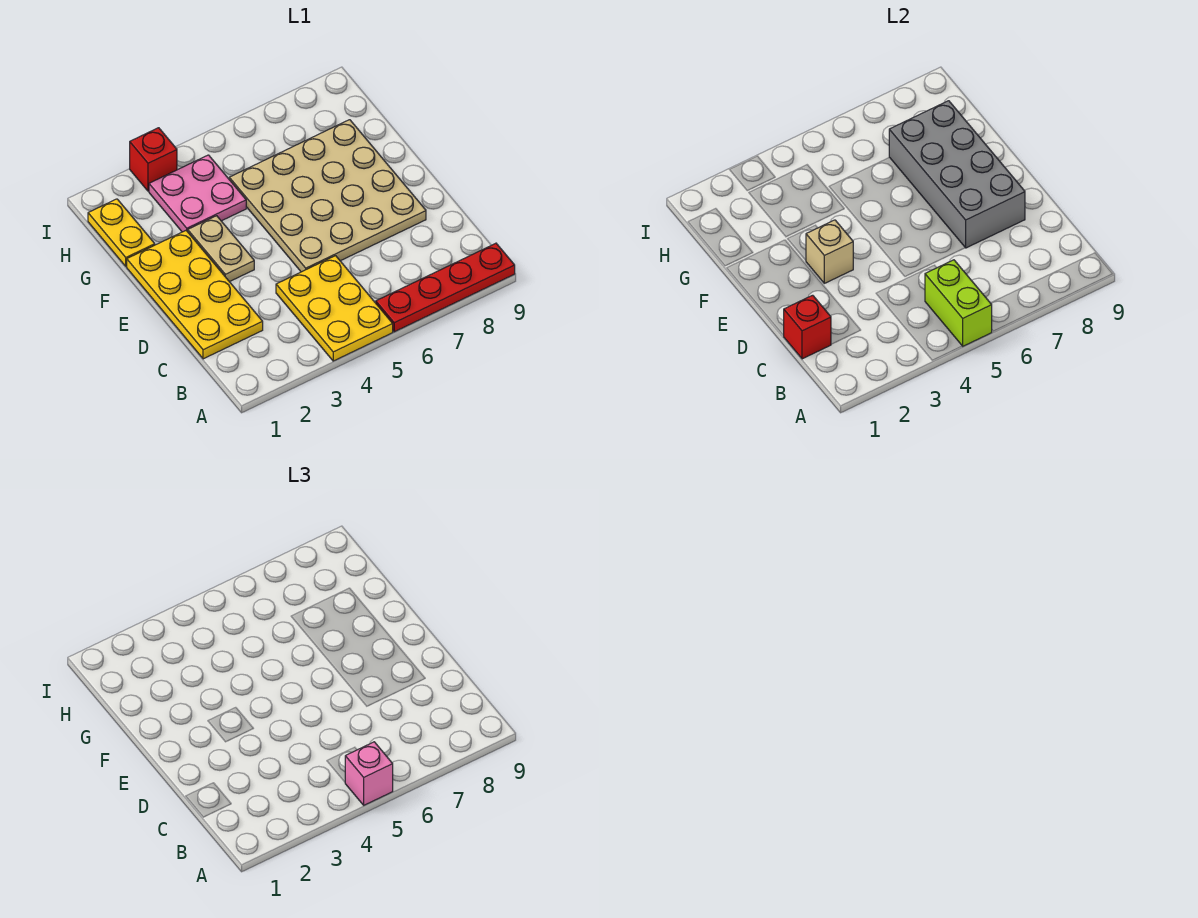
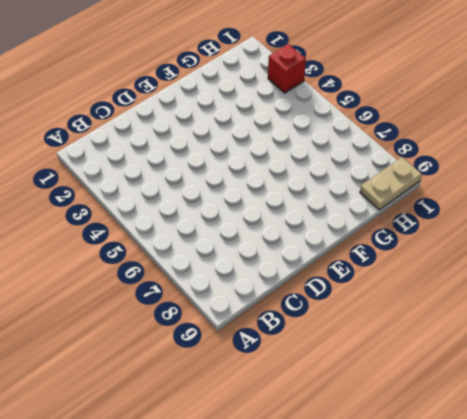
tan plate H9:I9 level 1 -> tan plate E3:F3 level 1
none -> yellow plate A4:C5 level 1
none -> red plate A6:A9 level 1
none -> yellow plate C1:F2 level 1

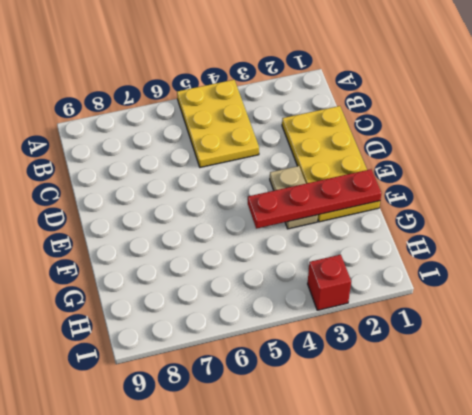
red plate F1:F4 level 2 -> red plate A6:A9 level 1
none -> tan plate D5:G8 level 1
none -> yellow plate G1:H1 level 1
none -> pink plate G3:H4 level 1

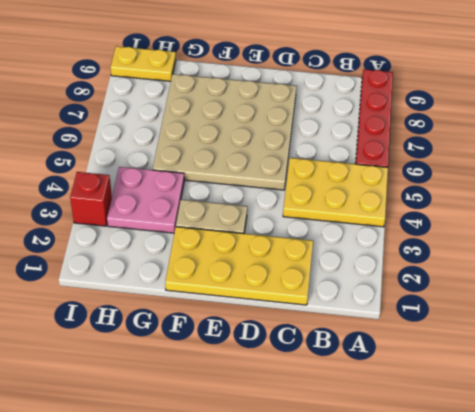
yellow plate H9:I9 level 1 -> yellow plate G1:H1 level 1
none -> lime brick A5:B5 level 2
none -> red brick C1 level 2
none -> grey brick D7:G8 level 2

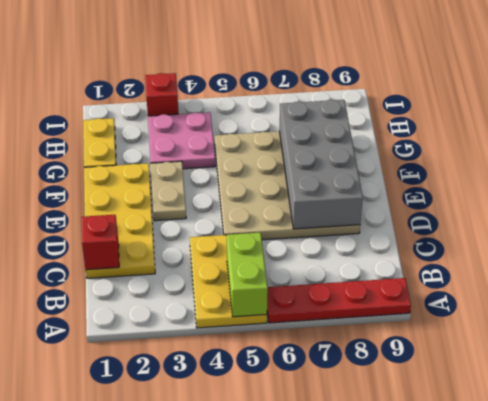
none -> tan brick E3 level 2
none -> pink brick A5 level 3

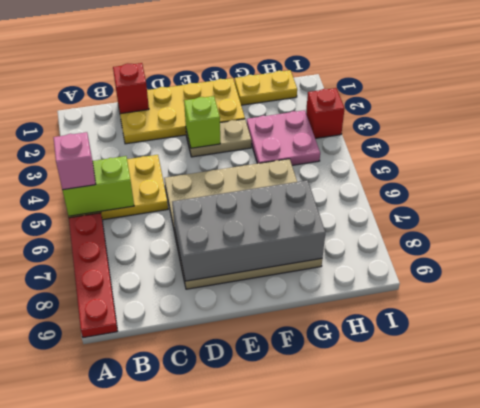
lime brick E3 level 2 -> tan brick E3 level 2

